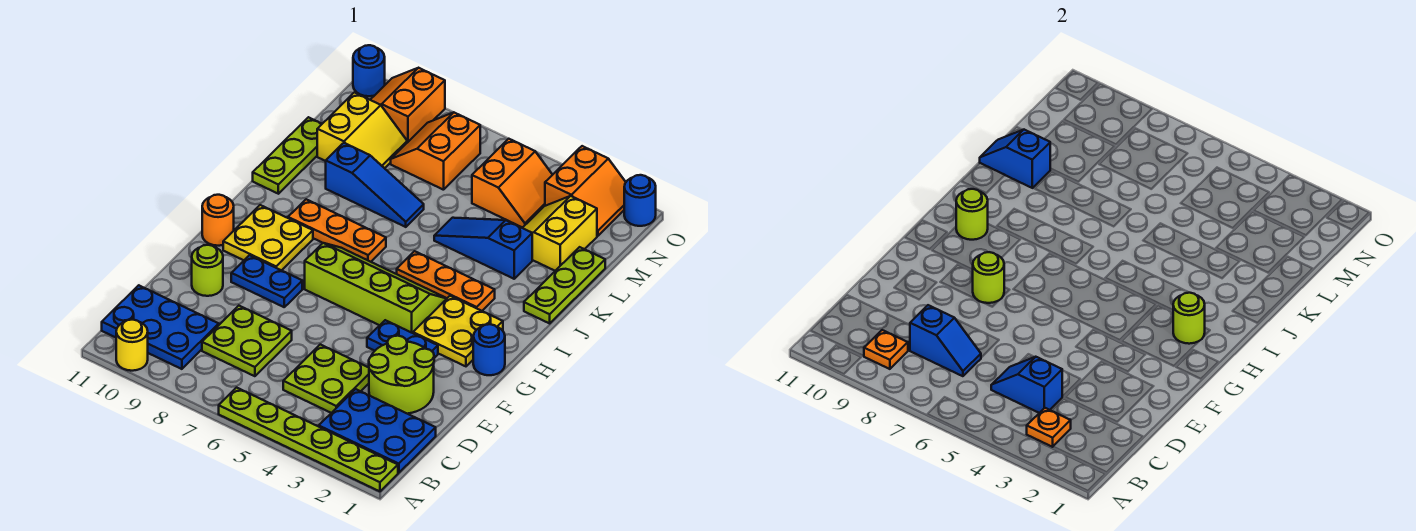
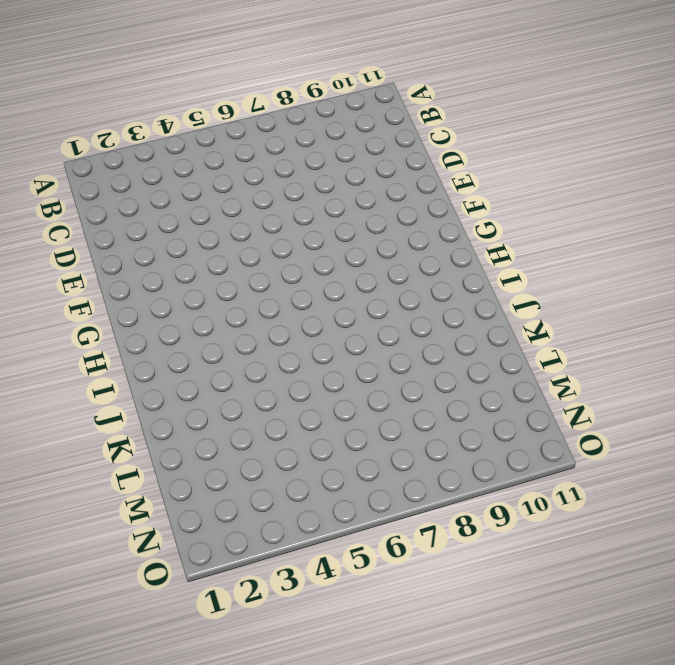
none -> lime plate A1:A6 level 1
none -> yellow round brick A10 level 1
none -> blue plate B1:C3 level 1
none -> blue plate B9:C11 level 1

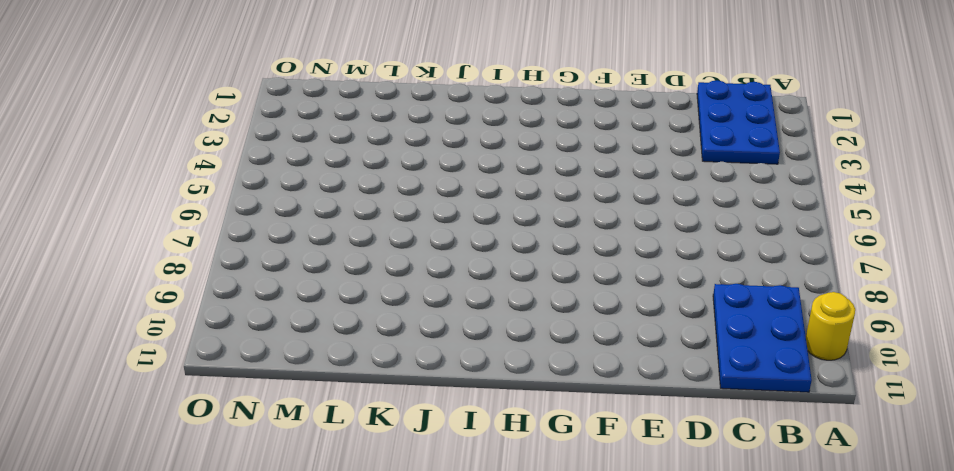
none -> lime plate A1:A6 level 1
none -> lime plate C4:D5 level 1
none -> lime plate C7:D8 level 1
none -> lime round brick D2:E3 level 1

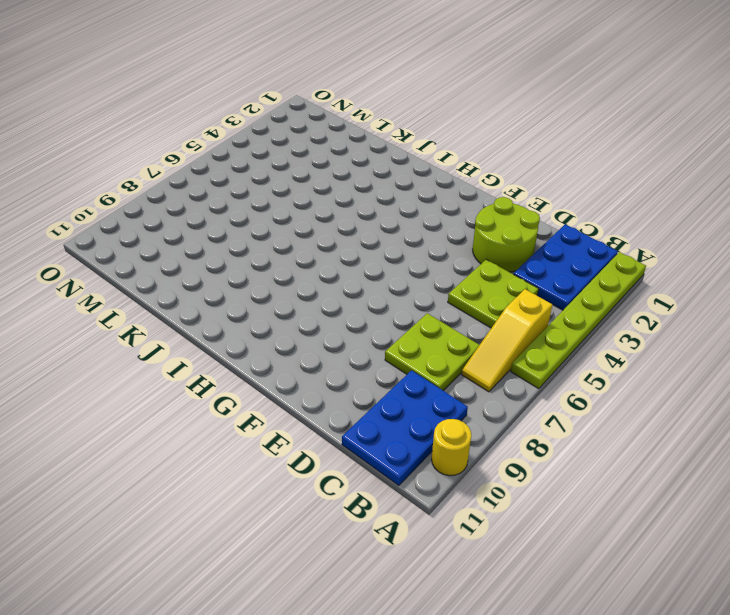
yellow slope B5:B7 level 1 top 5 -> none
none -> lime round brick E10 level 1
none -> blue plate F3:F4 level 1
none -> blue plate F8:F9 level 1
none -> blue round brick G1 level 1

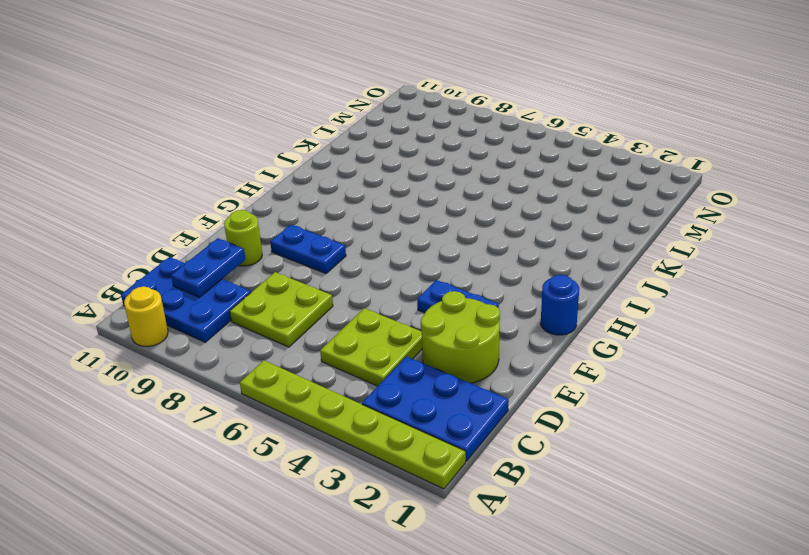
blue plate C10:D10 level 2 -> none
none -> yellow plate G2:H3 level 1
none -> lime slope G4:H7 level 1 top G
none -> yellow plate G9:H10 level 1
none -> orange round brick G11 level 1

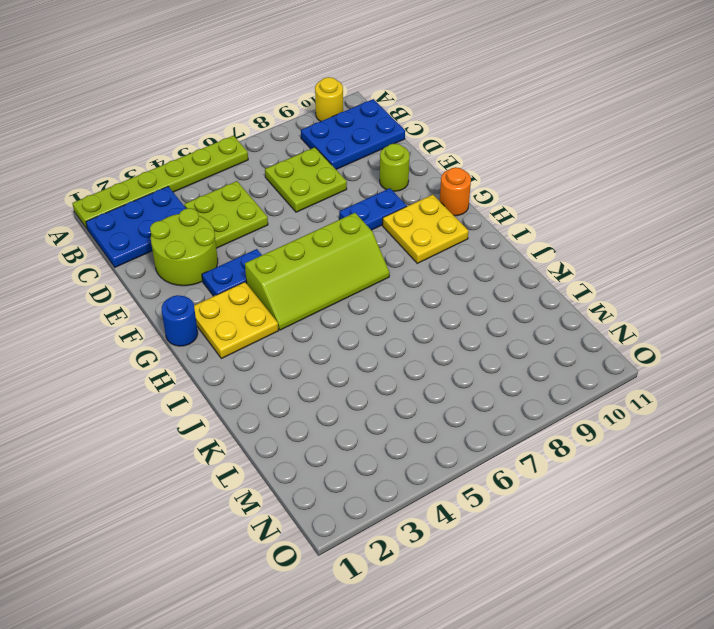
none -> orange plate I3:I5 level 1
none -> orange plate I7:I9 level 1
none -> lime plate J1:L1 level 1
none -> lime plate J11:L11 level 1

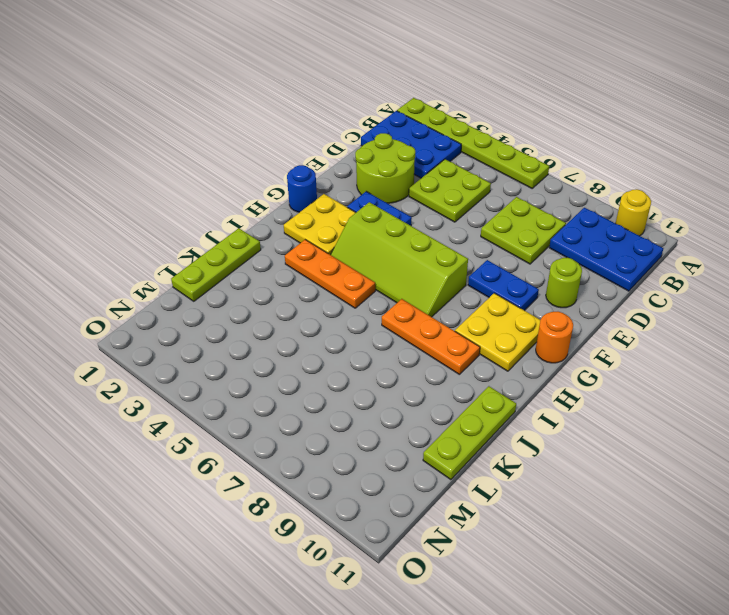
none -> blue slope K3:K5 level 1 top 3
none -> blue slope K7:K9 level 1 top 9
none -> yellow slope L2:M3 level 1 top 2
none -> yellow slope L9:M10 level 1 top 10

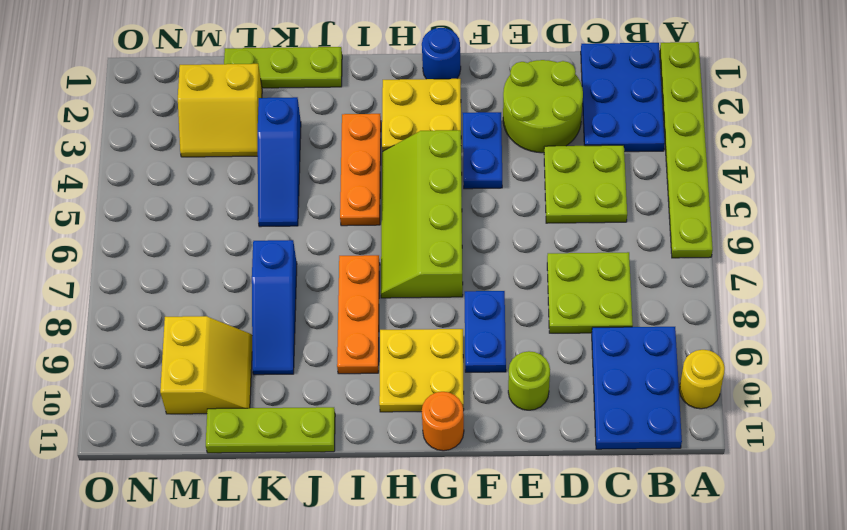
blue slope K7:K9 level 1 top 7 -> blue slope K7:K9 level 1 top 9
yellow slope L9:M10 level 1 top M -> yellow slope L9:M10 level 1 top 10
none -> orange slope M4:N5 level 1 top 5
none -> orange slope M7:N8 level 1 top 7
none -> orange slope N2:O3 level 1 top 3
none -> orange slope N9:O10 level 1 top 9

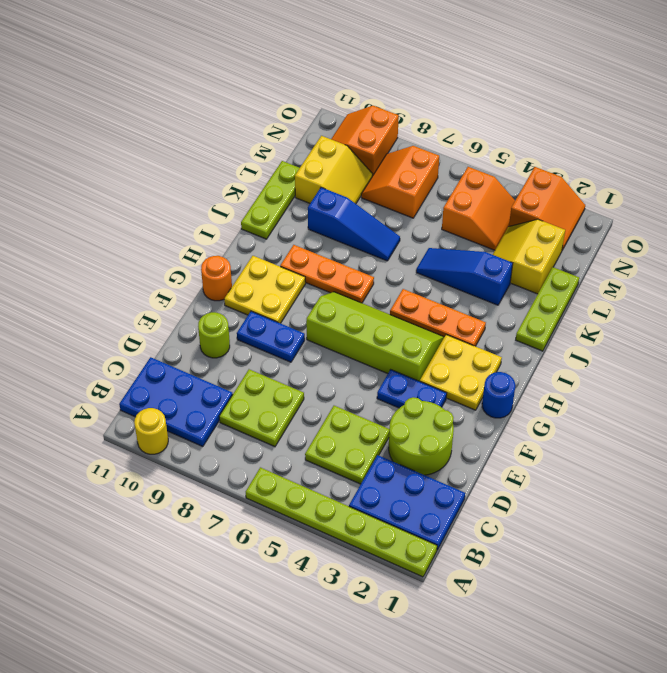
none -> blue round brick O1 level 1
none -> blue round brick O11 level 1
none -> orange plate B3 level 2
none -> orange plate B9 level 2

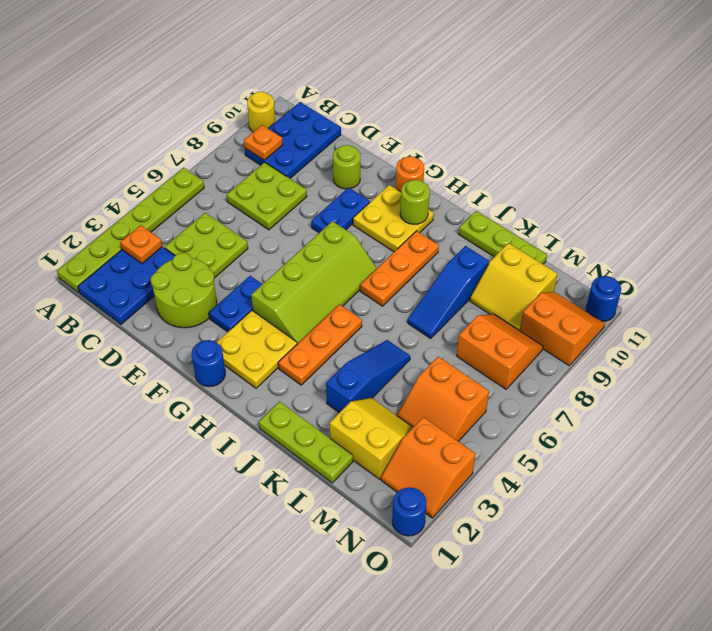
none -> blue slope C4:C5 level 2 top 4
none -> blue slope C7:C8 level 2 top 8
none -> lime round brick F8 level 2
none -> lime round brick H2 level 2

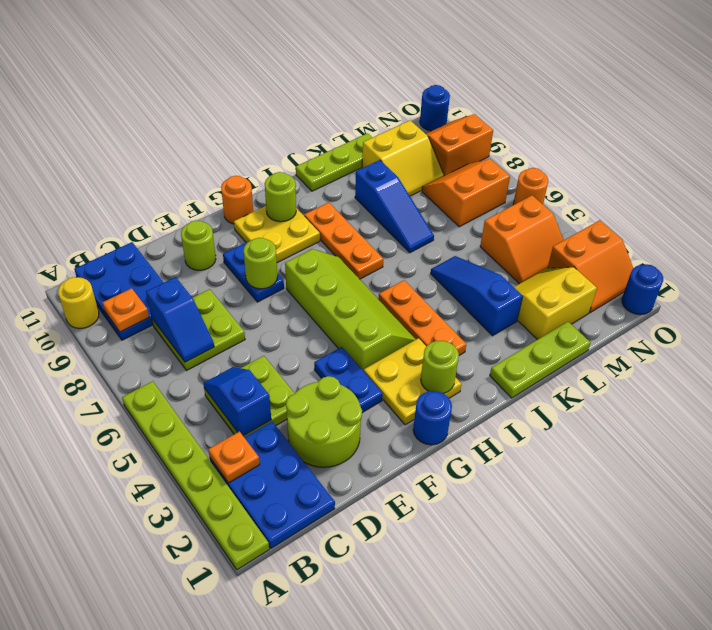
orange round brick O6 level 1 -> none
none -> blue slope K10:K11 level 2 top 10

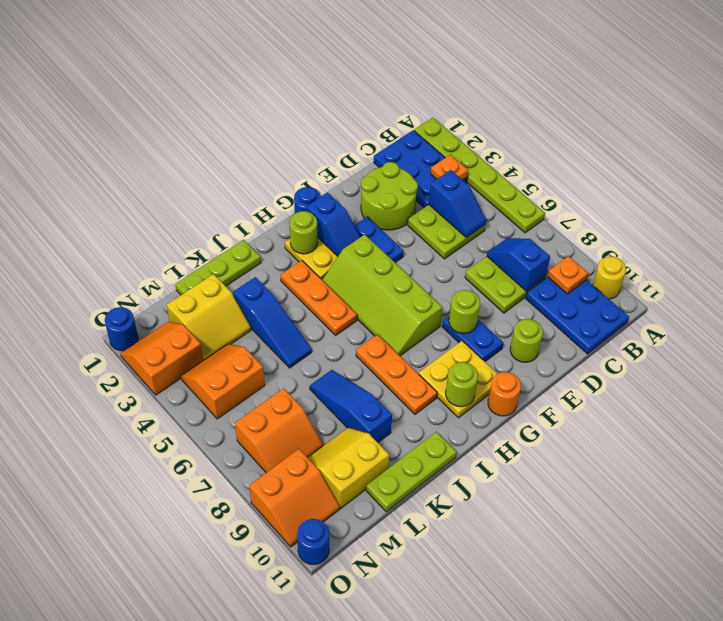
blue slope G2:G3 level 2 top 2 -> blue slope K10:K11 level 2 top 10

